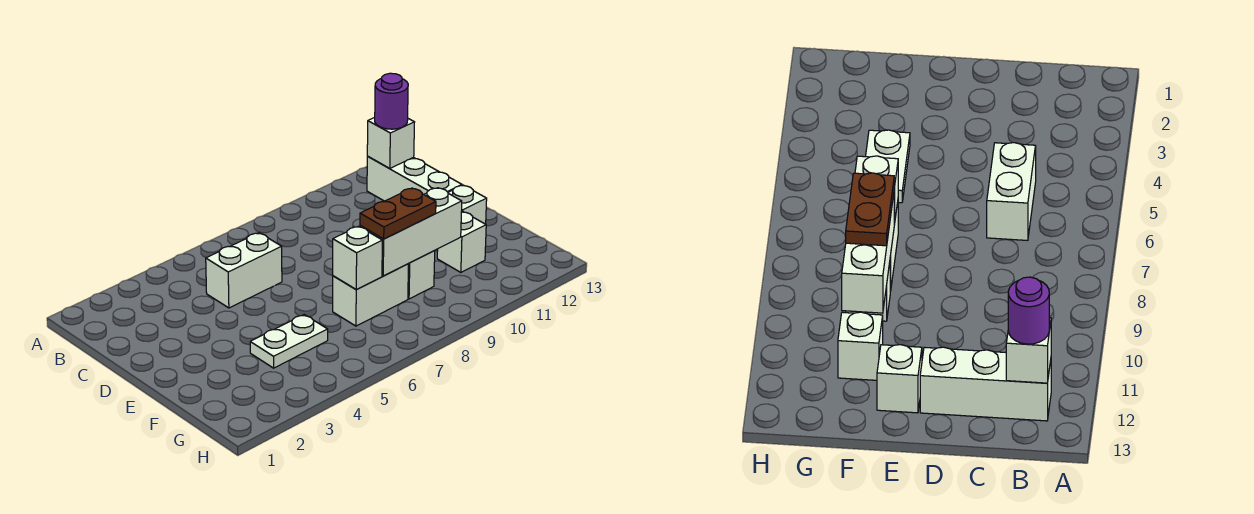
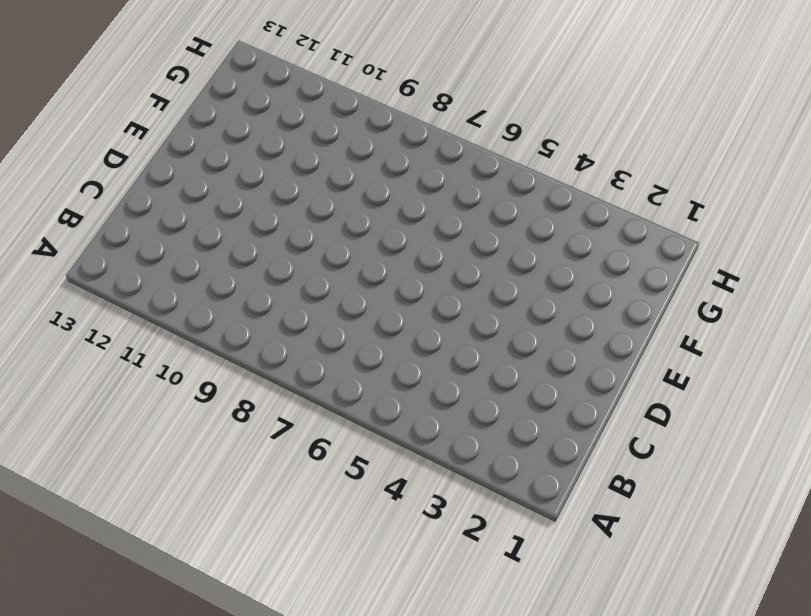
none -> white brick B12:D12 level 1
none -> white brick C5:C6 level 1
none -> white brick E12 level 1

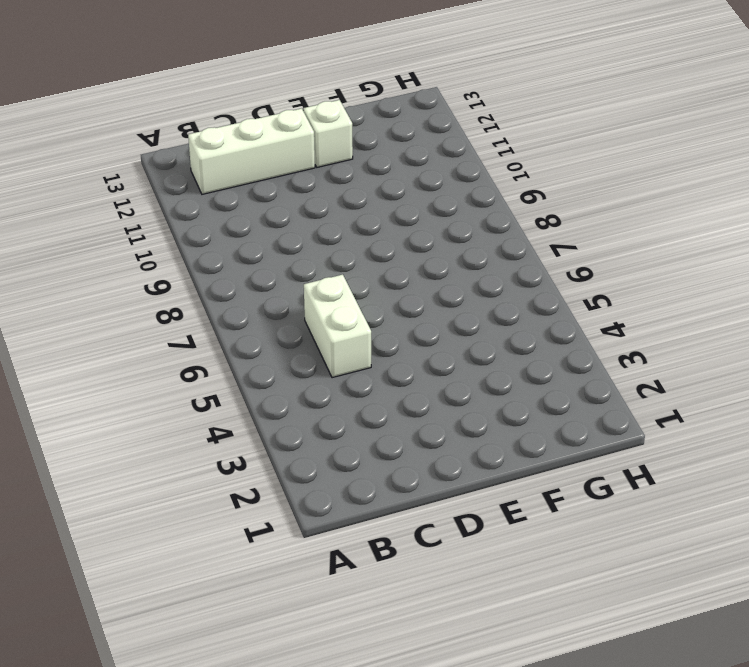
none -> white plate F4:F5 level 1
none -> white brick F7:F8 level 1
none -> white brick F9 level 1

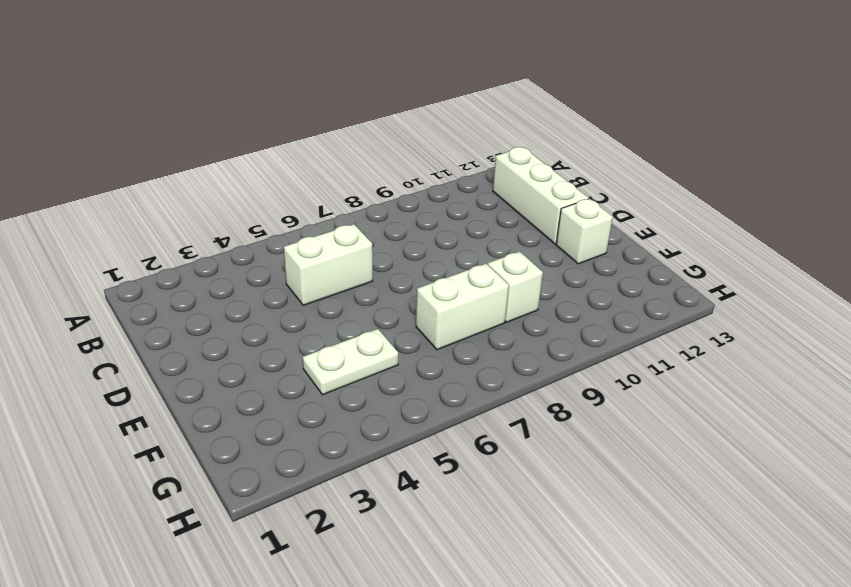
none -> white brick F11 level 1
none -> white brick B12 level 2
none -> white brick F7 level 2

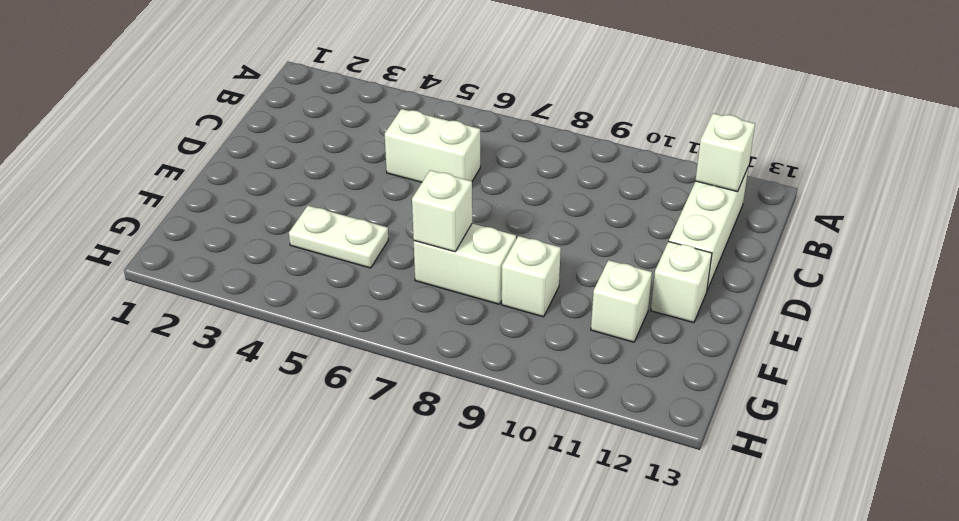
none -> white brick F8:F10 level 2
none -> purple round brick B12 level 3
none -> brown plate F8:F9 level 3

